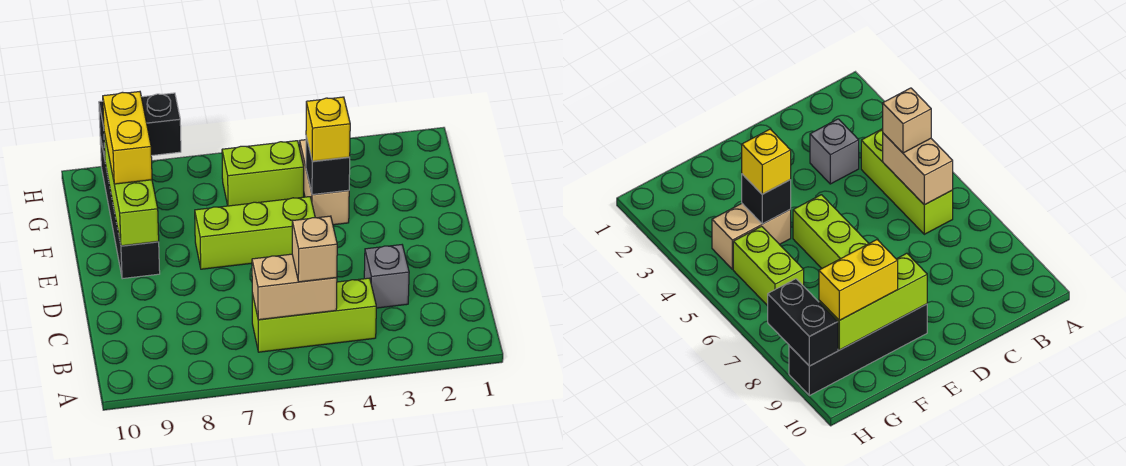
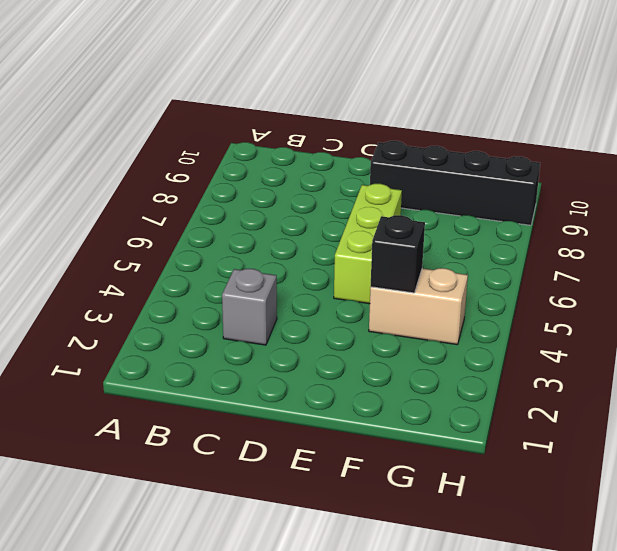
none -> lime brick B4:B6 level 1
none -> lime brick G5:G6 level 1
none -> tan brick B5:B6 level 2

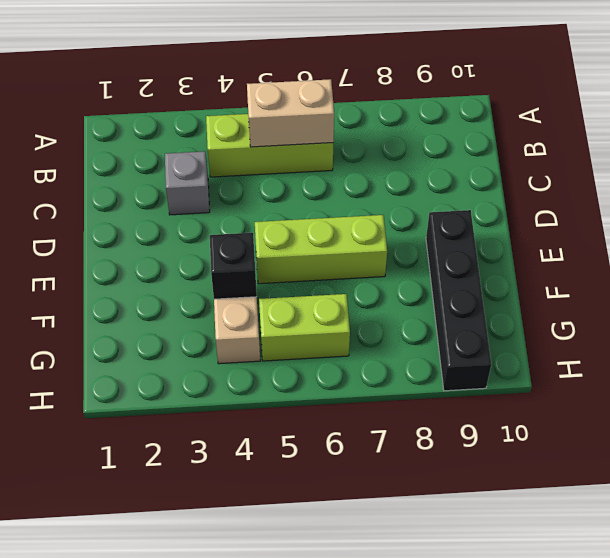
none -> lime brick E9:G9 level 2
none -> black brick H8:H9 level 2
none -> tan brick B5 level 3

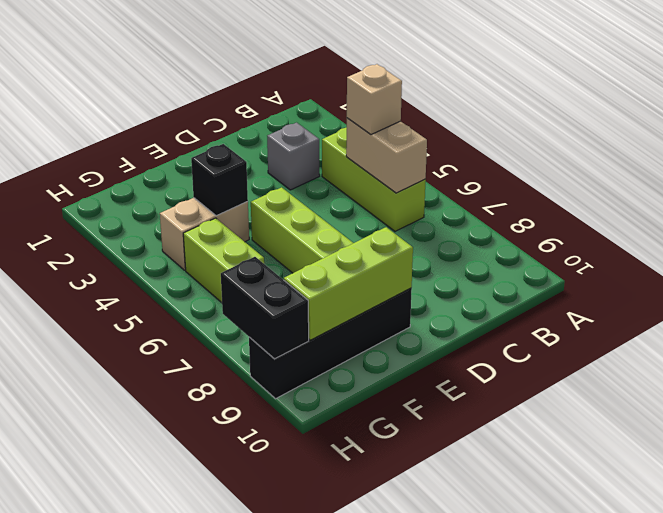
none -> yellow brick F4 level 3
none -> yellow brick F9:G9 level 3

